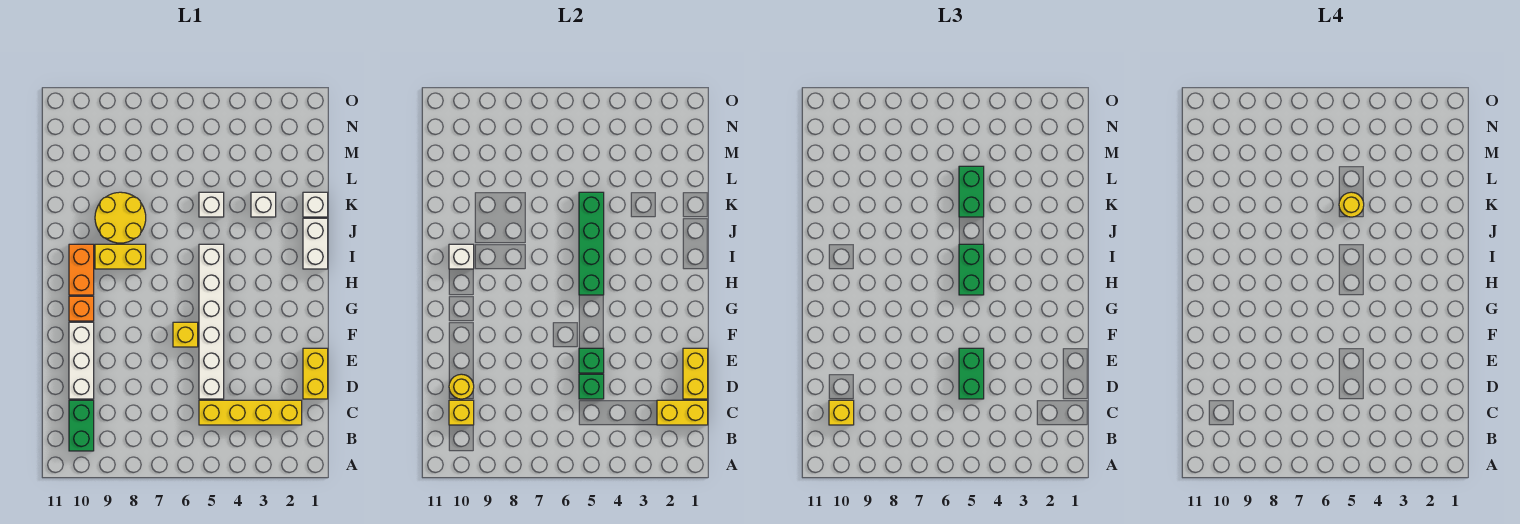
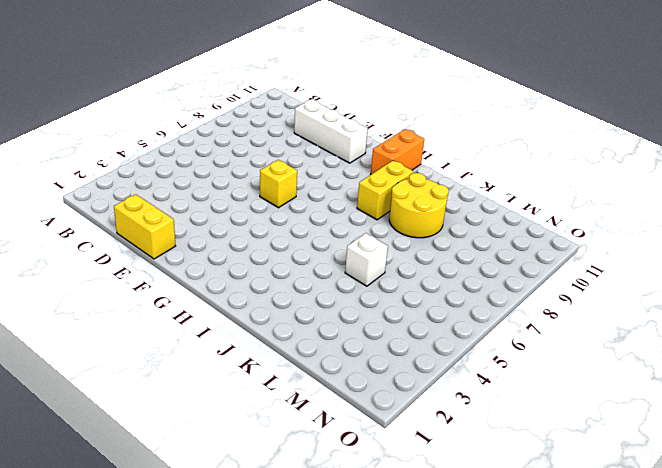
orange brick H10:H11 level 1 -> orange brick H10:I10 level 1
none -> green brick B10:C10 level 1
none -> yellow brick C2:C5 level 1
none -> white brick D5:I5 level 1

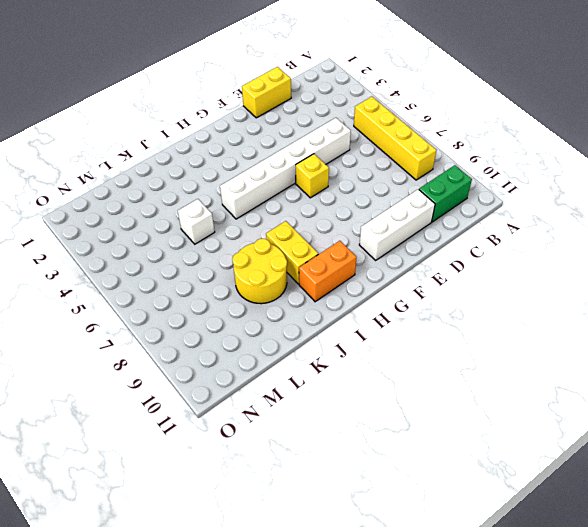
yellow brick B5:B8 level 1 -> yellow brick C2:C5 level 1
none -> orange brick G10 level 1
none -> white brick I1:J1 level 1
none -> white brick K1 level 1

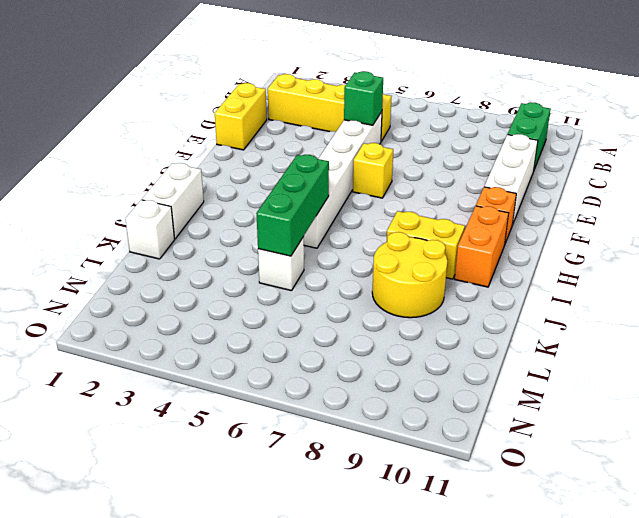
green brick I5:K5 level 2 -> green brick H5:K5 level 2
none -> white brick K3 level 1
none -> yellow brick C1:C2 level 2
none -> yellow brick C10 level 2

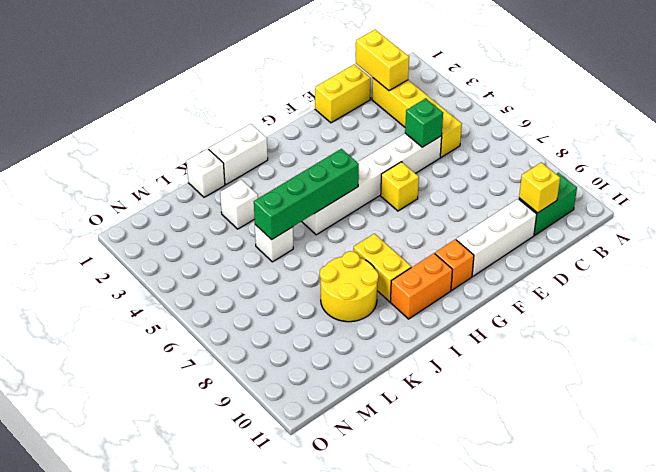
none -> yellow brick D1:E1 level 2
none -> yellow round brick D10 level 2
none -> green brick E5 level 2

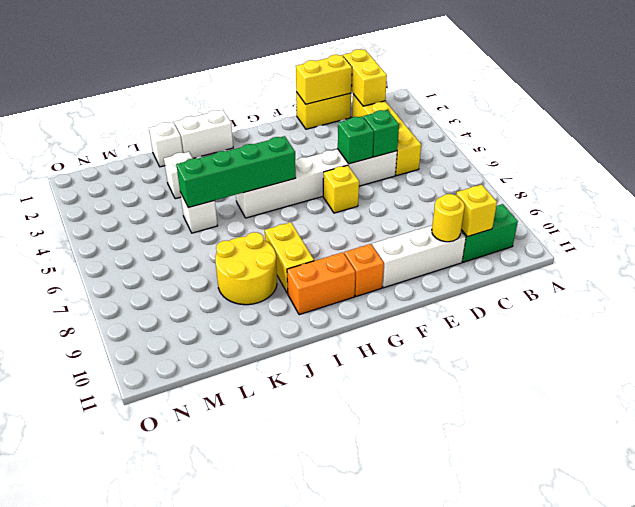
none -> white brick I10 level 2
none -> yellow brick C10 level 3
none -> green brick D5:E5 level 3

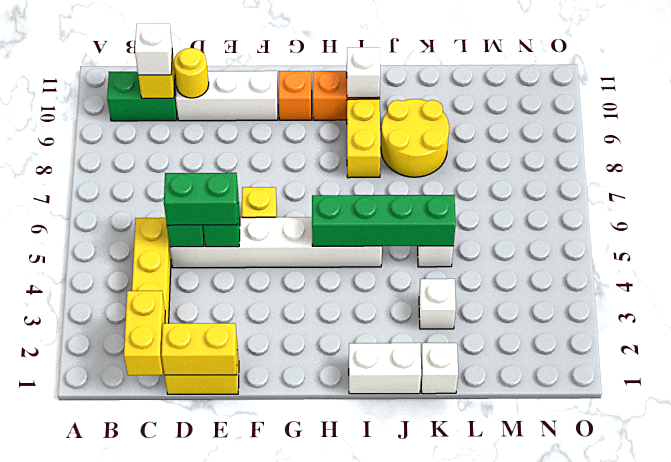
white brick C10 level 3 -> yellow brick C10 level 3
none -> green brick H5:I5 level 3
none -> green brick K5:L5 level 3
none -> yellow round brick K5 level 4

